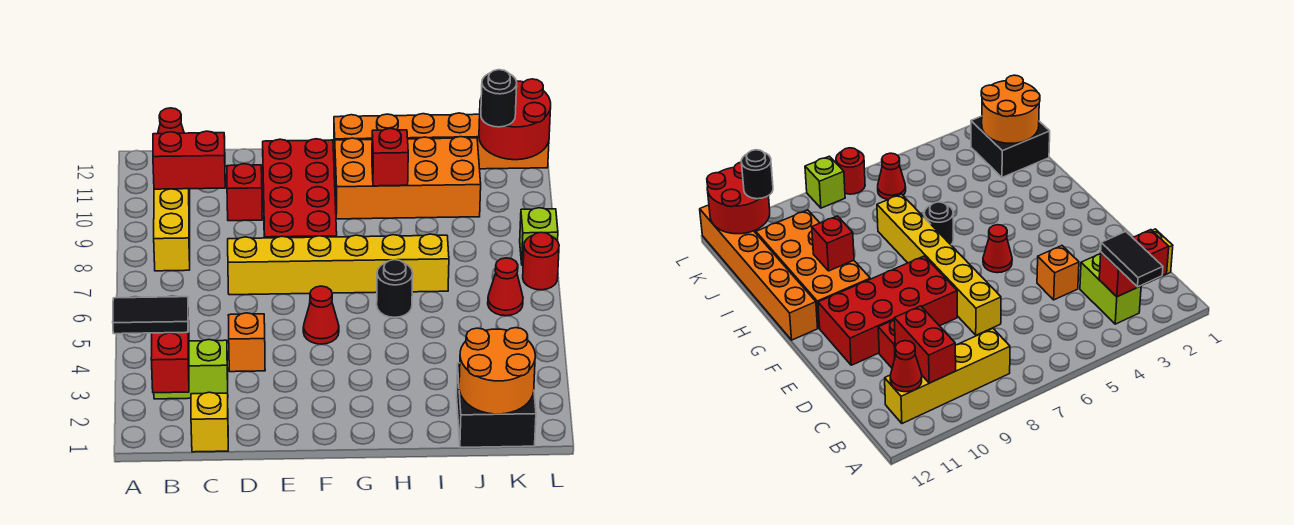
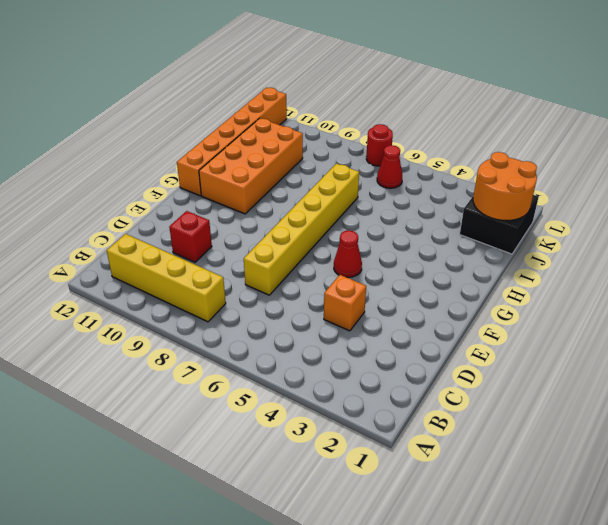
none -> lime brick B3:C3 level 1
none -> yellow brick C1 level 1
none -> red brick E8:F11 level 1

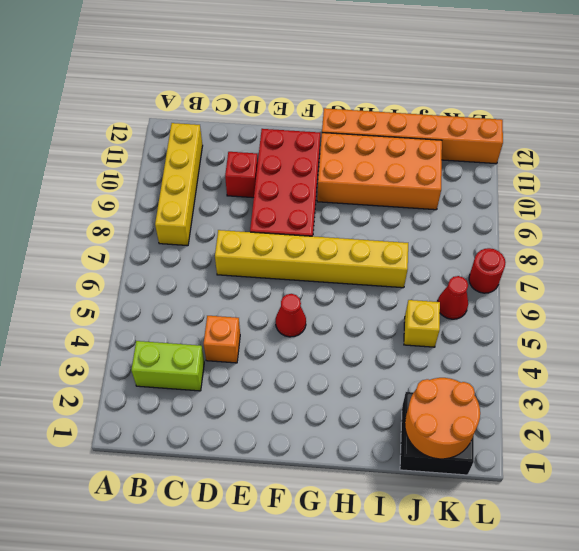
yellow brick J5 level 1 -> yellow brick C1 level 1
none -> black round brick H6 level 1
none -> lime brick L8 level 1
none -> red brick B2:B3 level 2

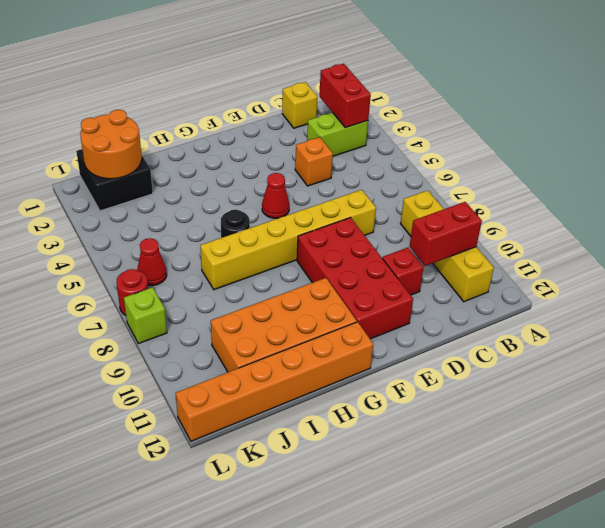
none -> red cone B11 level 2
none -> red brick H10 level 2
none -> red round brick K11:L12 level 2

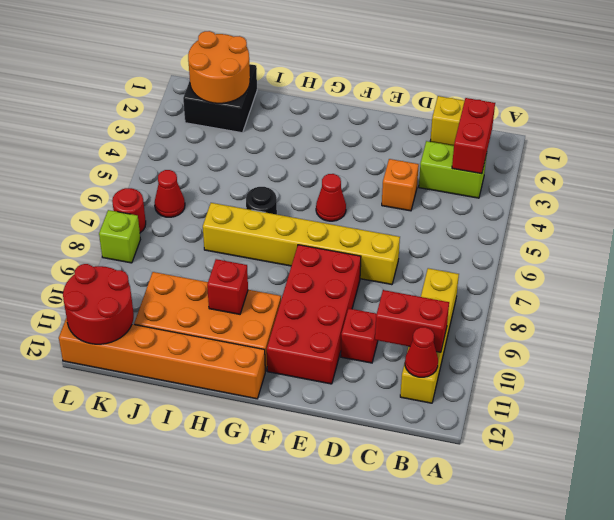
none -> black tile A3:B3 level 3
none -> black round brick K11 level 3

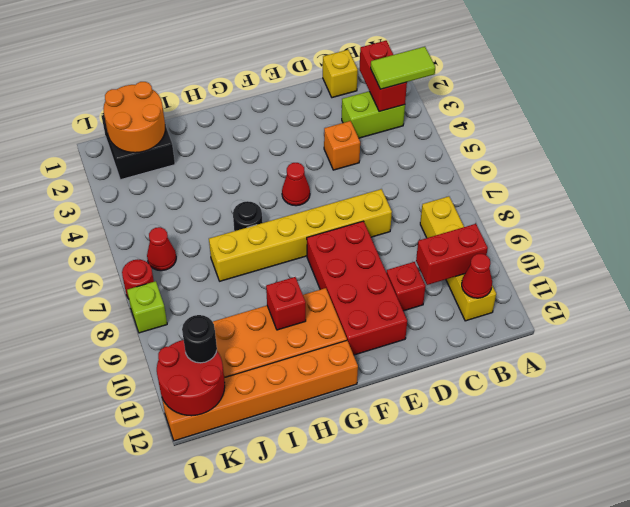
lime tile A3:B3 level 3 -> black tile A3:B3 level 3

